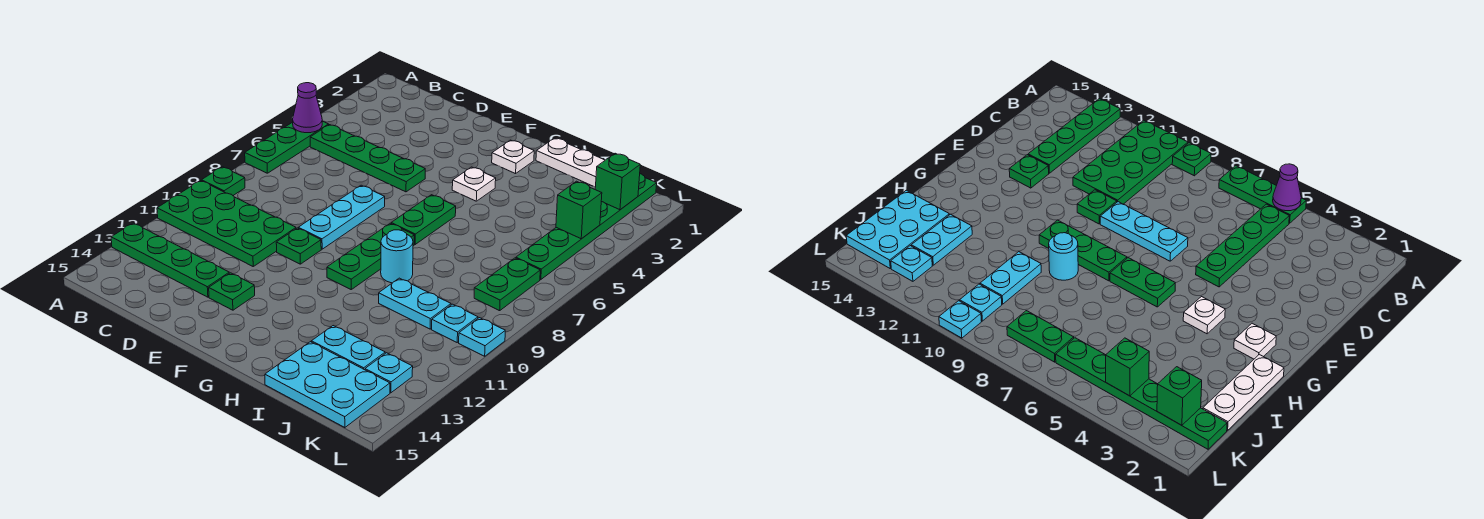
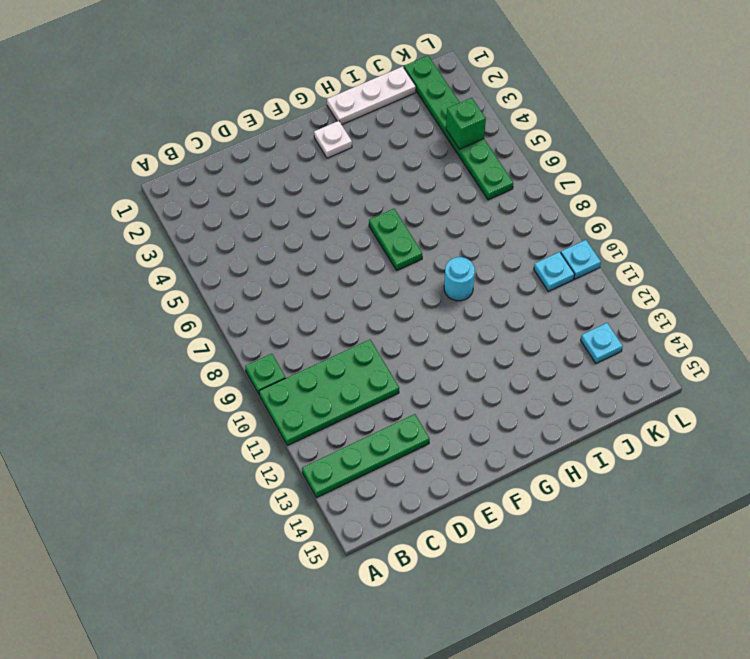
none -> green plate A5:A7 level 1
none -> green plate B5:E5 level 1
none -> cyan plate E7:E9 level 1

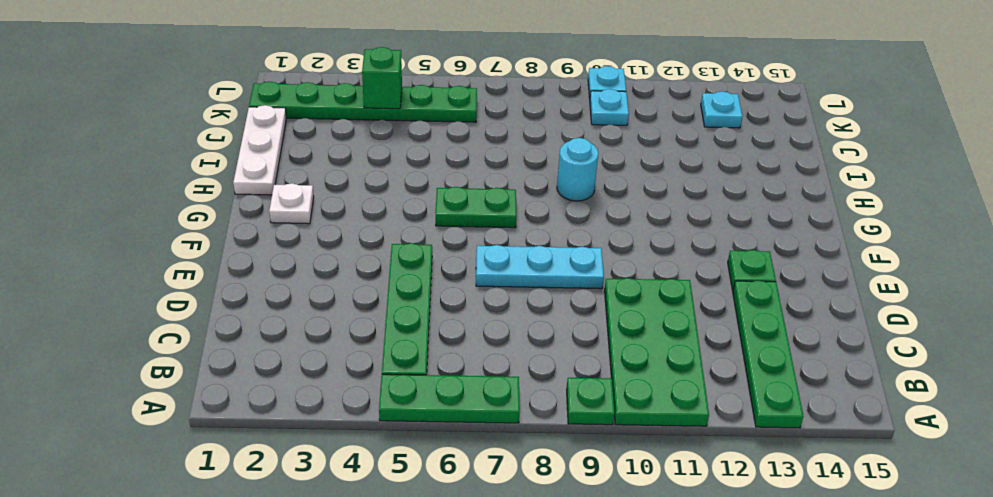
none -> green plate E10 level 1
none -> white plate G4 level 1
none -> green plate G8:G10 level 1

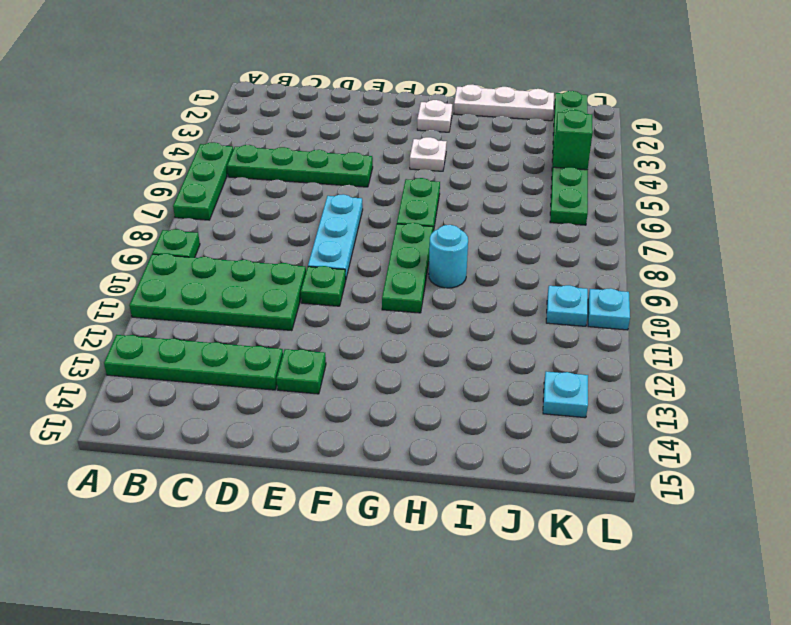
none -> cyan plate I10:J10 level 1
none -> cyan plate I13:J13 level 1
none -> cyan plate I14:K15 level 1

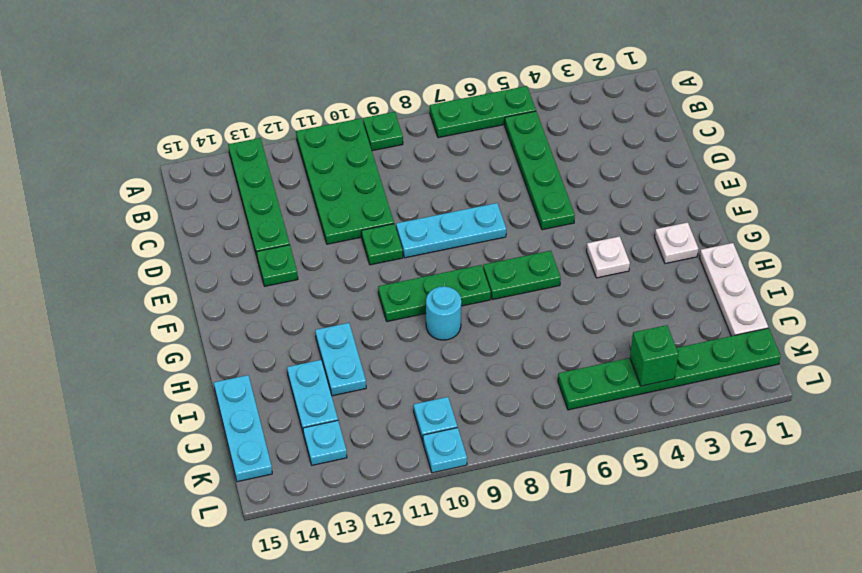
cyan plate H12:I12 level 1 -> cyan plate I10:J10 level 1
cyan plate I15:K15 level 1 -> cyan plate I14:K15 level 1
none -> green plate K7:K8 level 1
none -> purple cone A5 level 2
none -> green brick K2 level 2

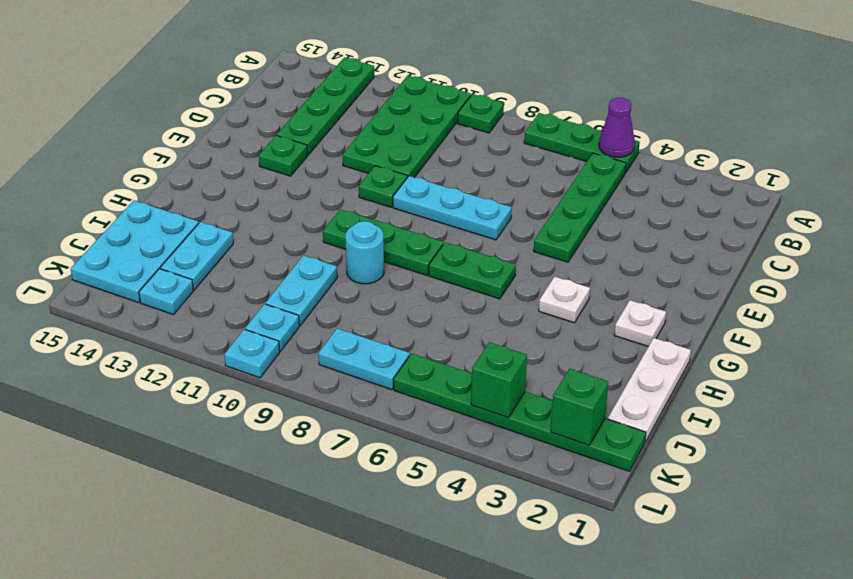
cyan plate K7:K8 level 1 -> green plate K7:K8 level 1

